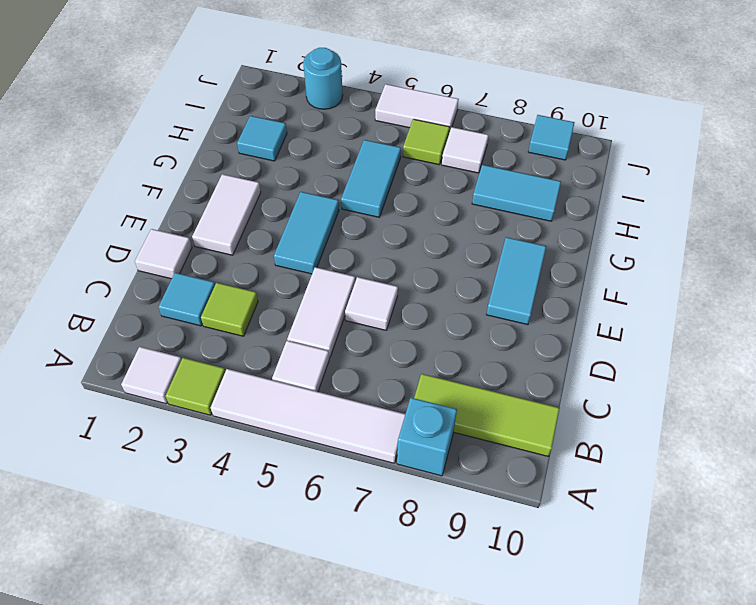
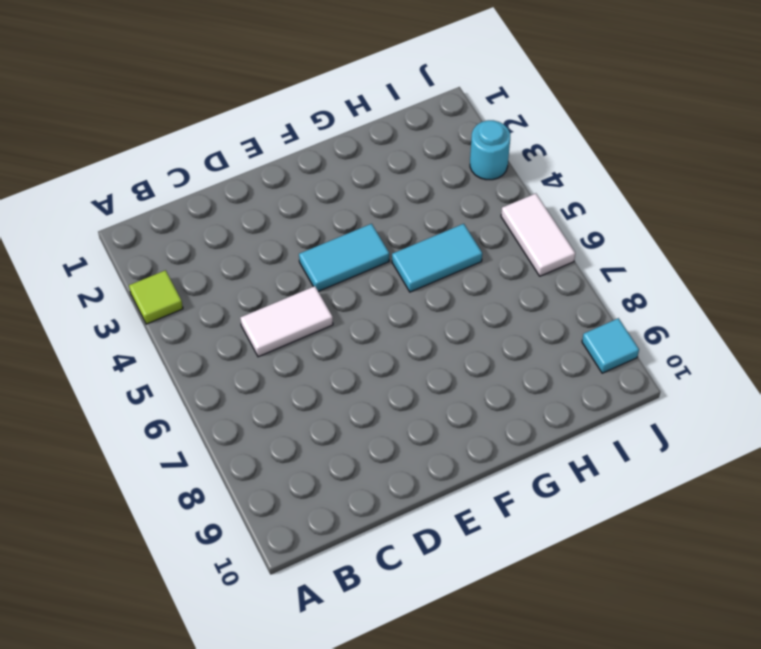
none -> white tile A2 level 1
none -> white tile A4:A7 level 1
none -> cyan brick A8 level 1

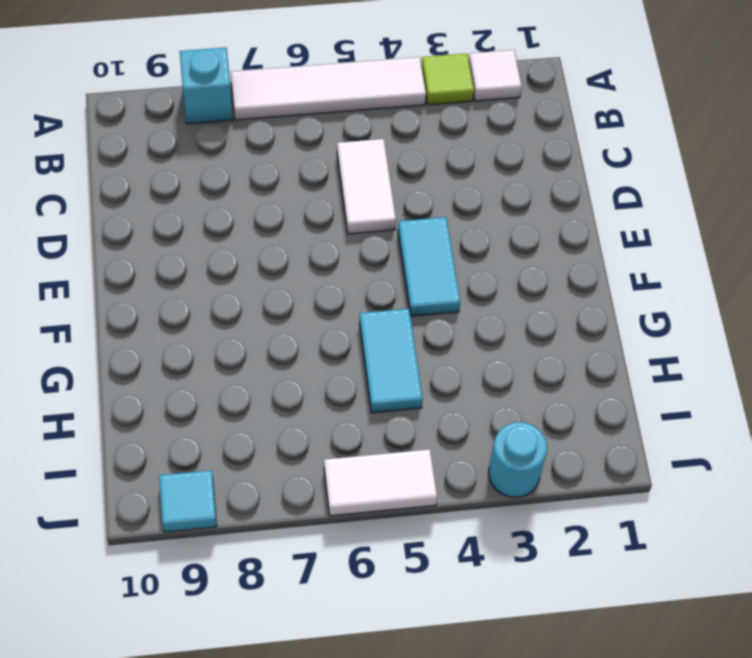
none -> white tile B5 level 1
none -> lime tile B8:B10 level 1
none -> cyan tile C2 level 1

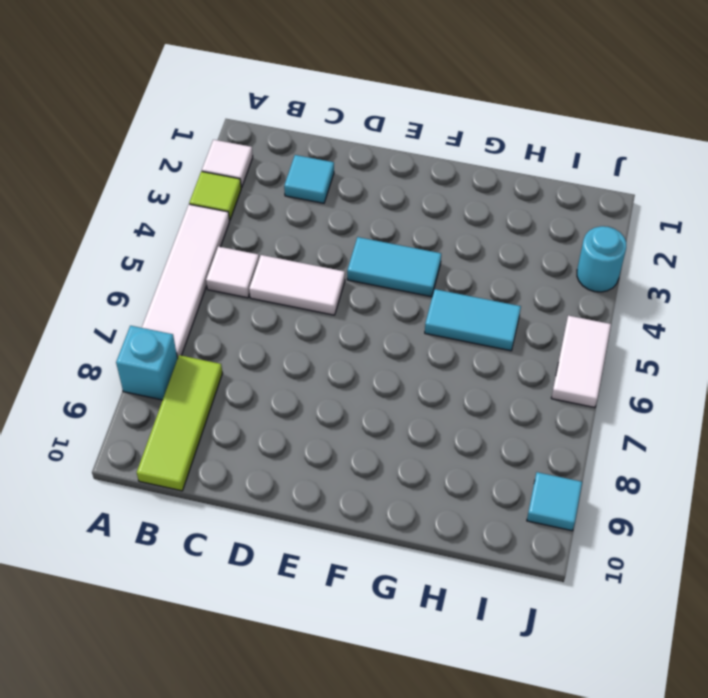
none -> lime tile C3 level 1
none -> white tile D1 level 1
none -> white tile D6 level 1

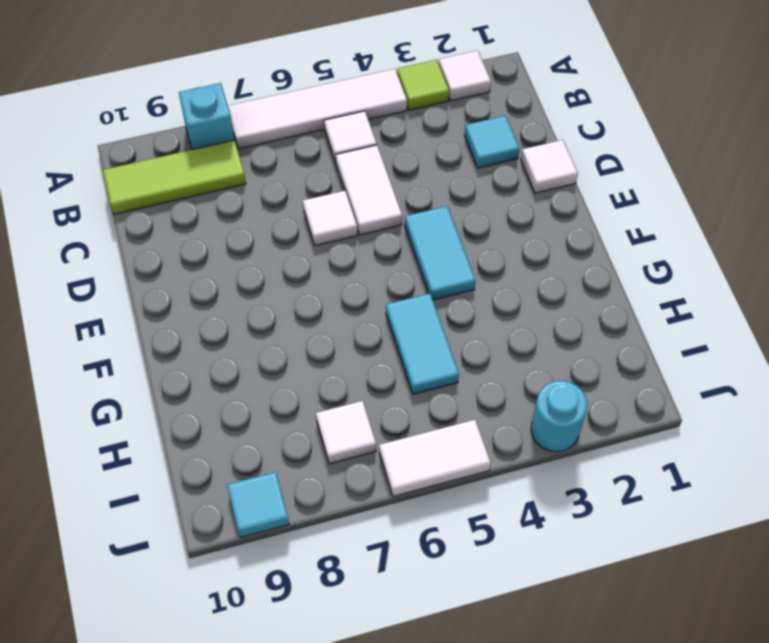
none -> lime tile C3 level 1
none -> white tile E2:F2 level 1
none -> cyan tile E9:F9 level 1

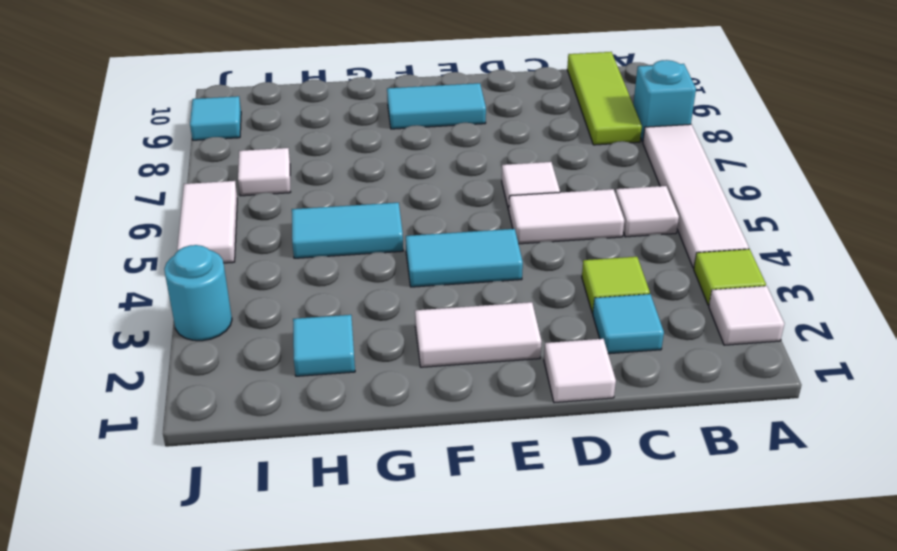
none -> cyan tile H8:H9 level 1
none -> lime tile I6 level 1

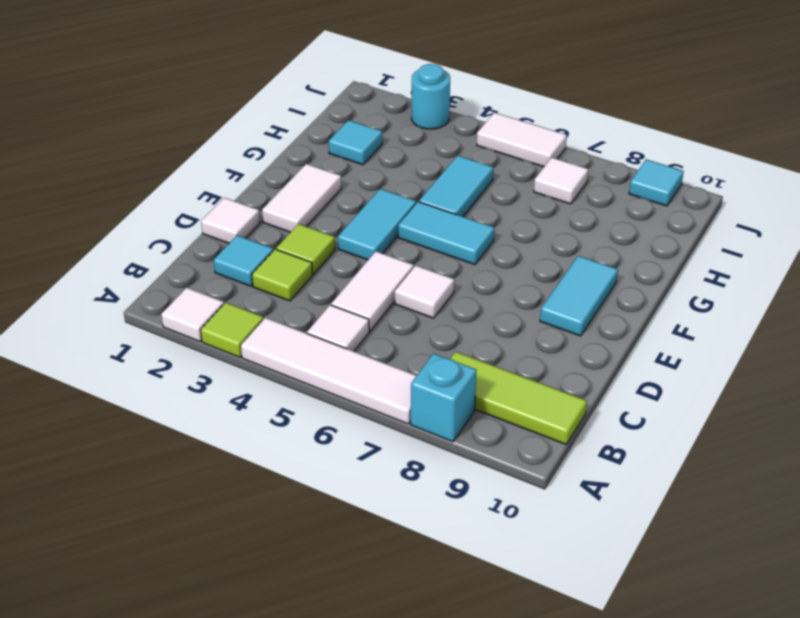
lime tile D3 level 1 -> lime tile I6 level 1
cyan tile F5:F6 level 1 -> cyan tile H8:H9 level 1

